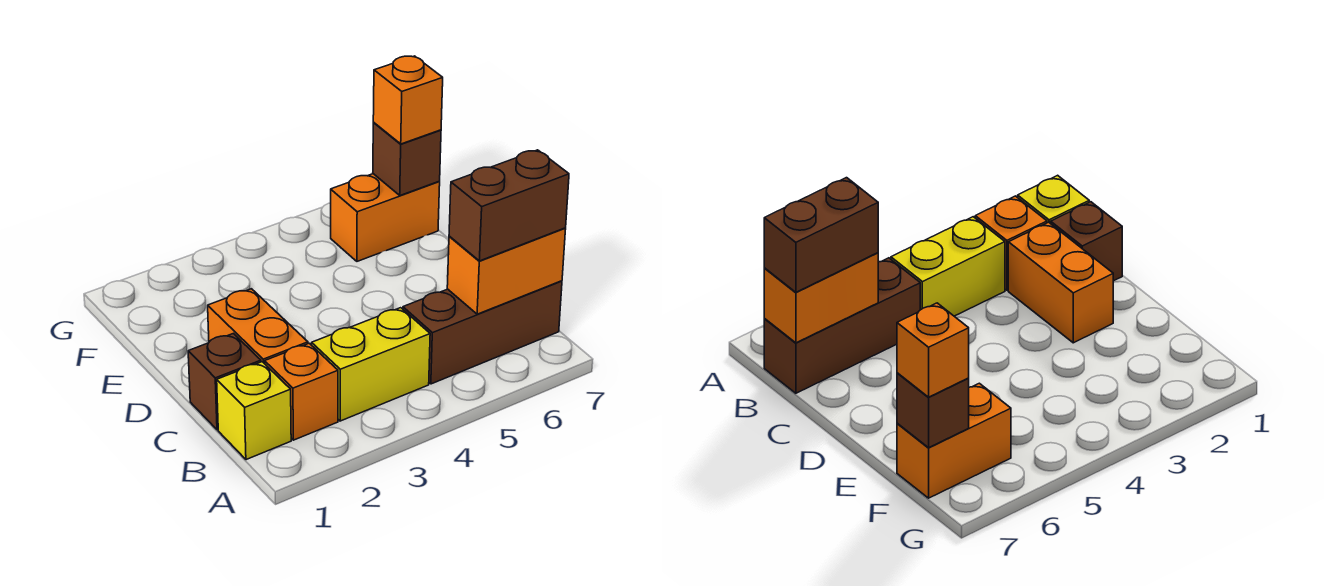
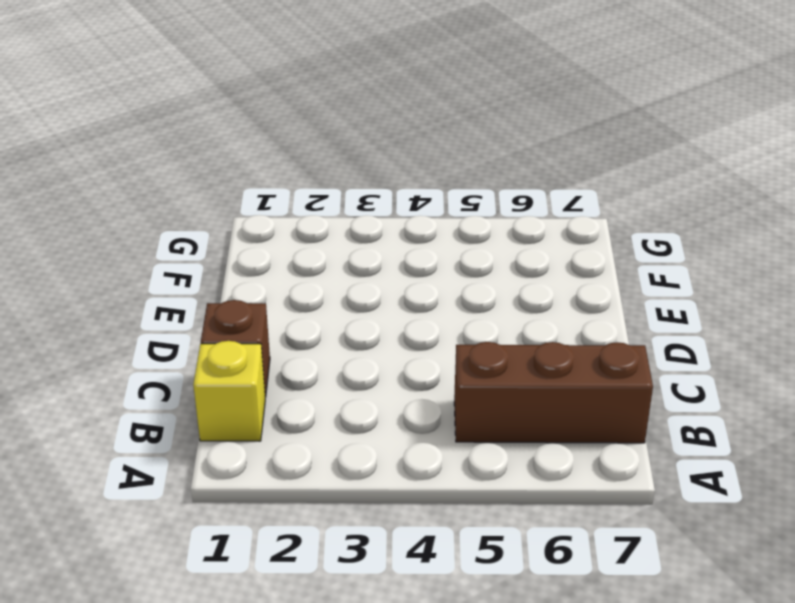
none -> orange brick B2 level 1
none -> yellow brick B3:B4 level 1

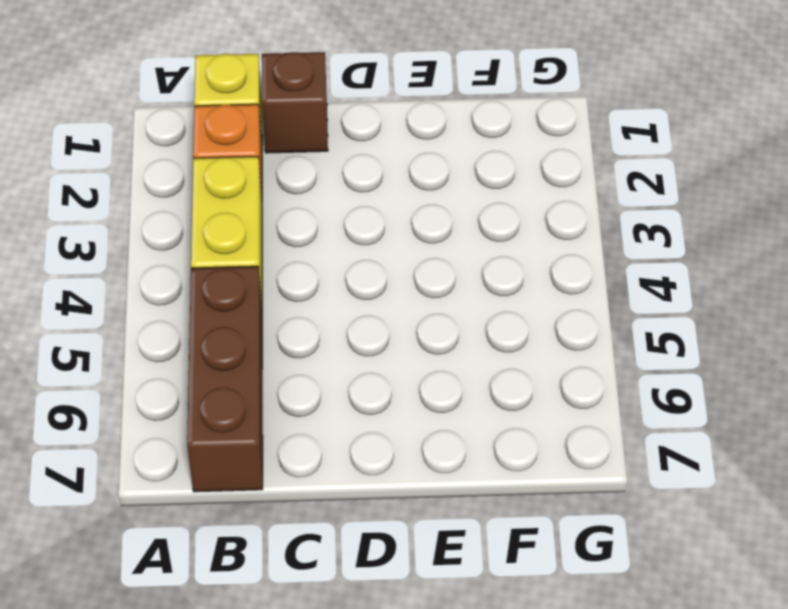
none -> orange brick C2:D2 level 1
none -> orange brick F6:F7 level 1

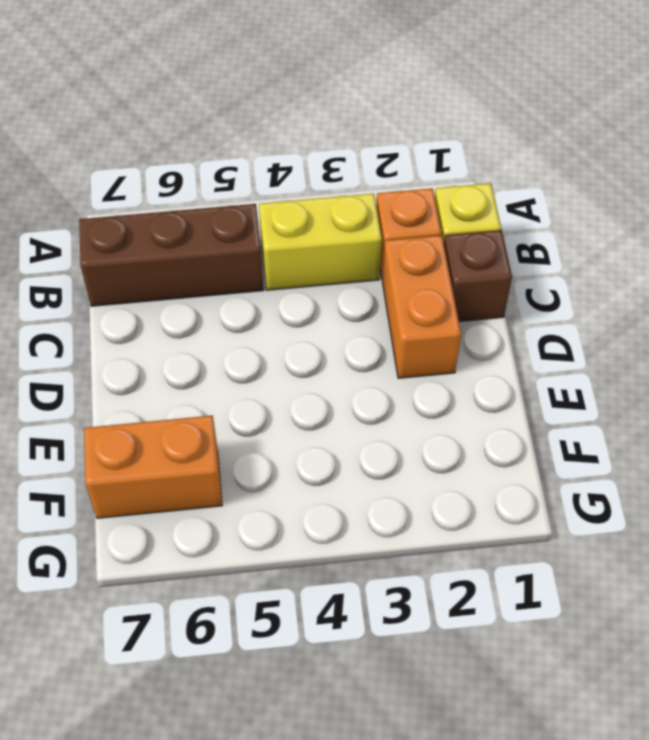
none -> orange brick B6:B7 level 2
none -> brown brick F7 level 2

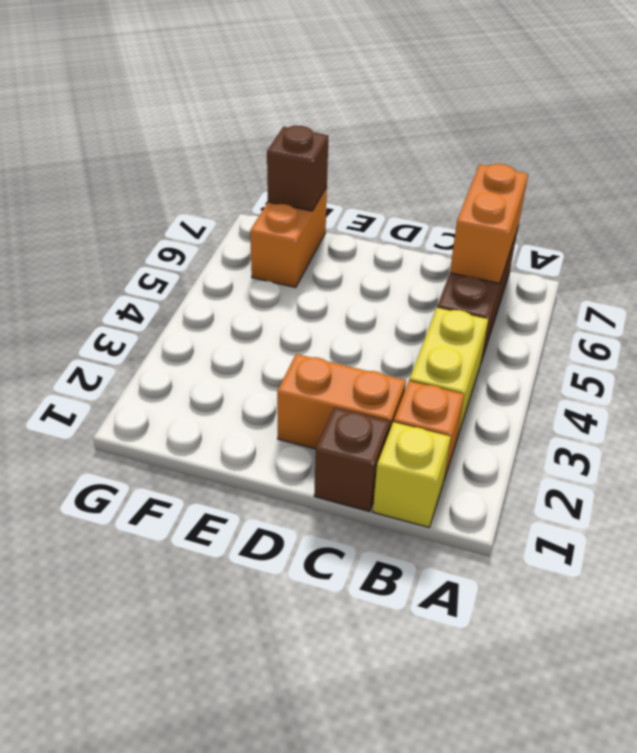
none -> brown brick B6:B7 level 3
none -> orange brick F7 level 3

